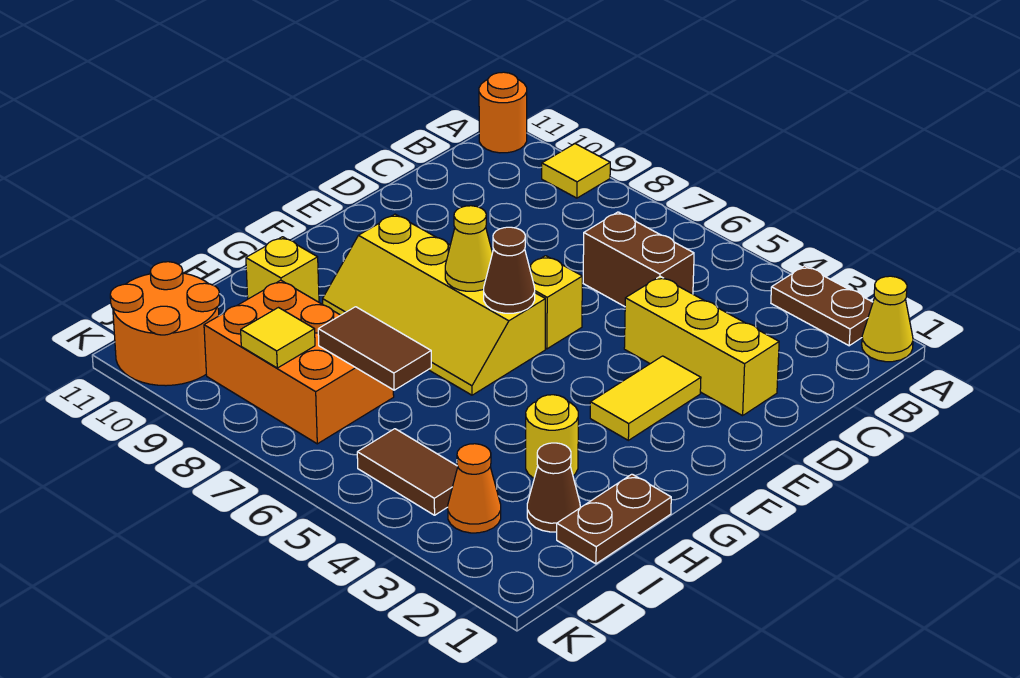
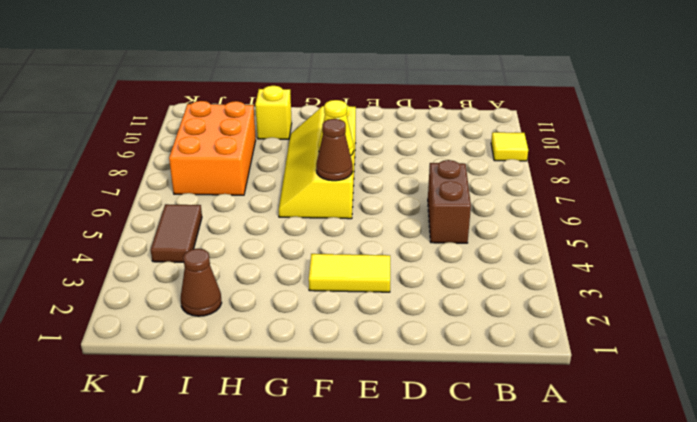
none -> yellow cone A1 level 1
none -> brown plate A2:A3 level 1
none -> orange round brick A11 level 1

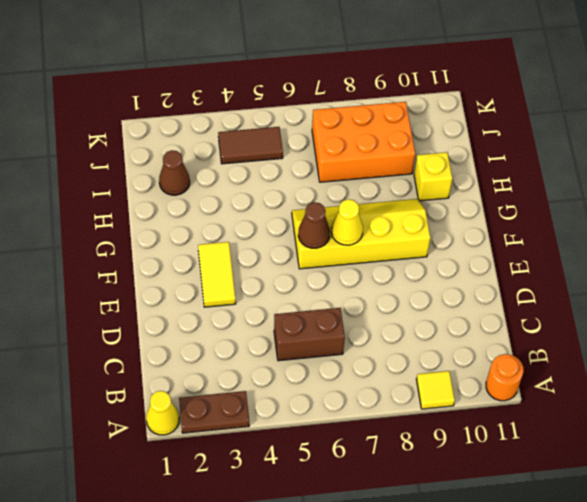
none -> yellow brick D2:D4 level 1
none -> yellow brick E6 level 1
none -> brown plate H1:I1 level 1

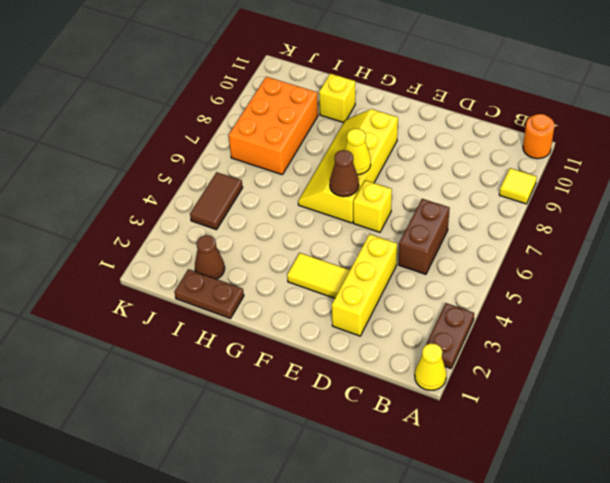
none -> yellow round brick H3 level 1
none -> orange cone J3 level 1
none -> orange round brick J10:K11 level 1

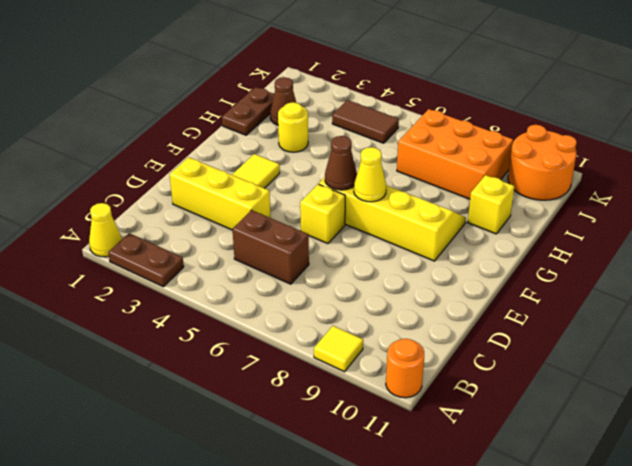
none -> orange cone J3 level 1
none -> brown tile I6:I7 level 2
none -> yellow tile J8 level 2

